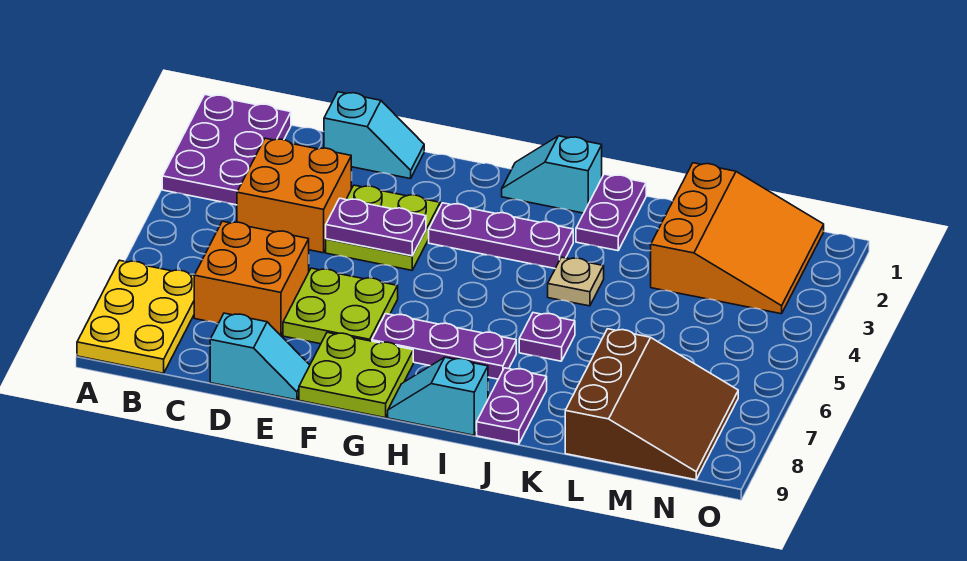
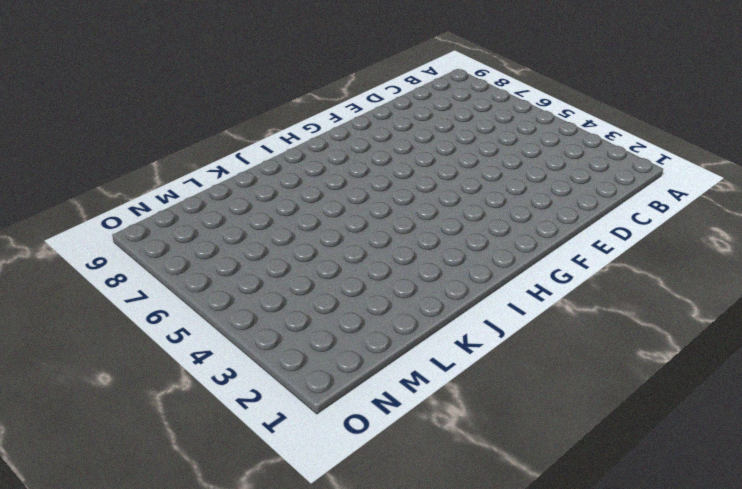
none -> purple plate A1:B3 level 1
none -> yellow plate A7:B9 level 1
none -> orange brick C3:D4 level 1

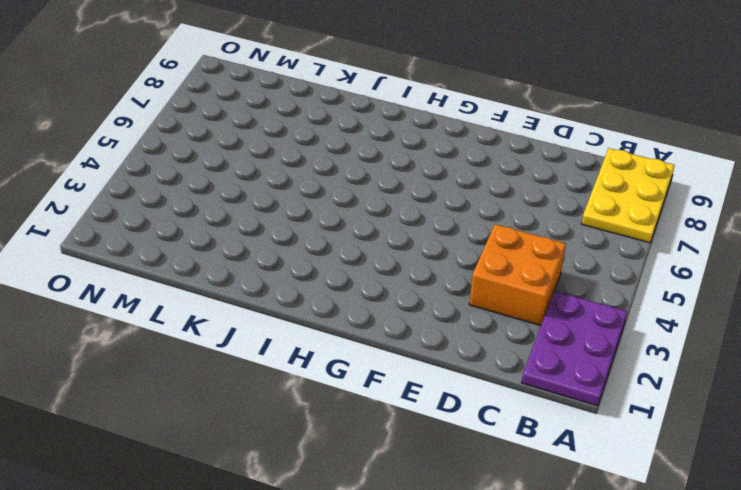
none -> orange brick C6:D7 level 1
none -> cyan slope D1:E1 level 1 top D
none -> cyan slope D9:E9 level 1 top D

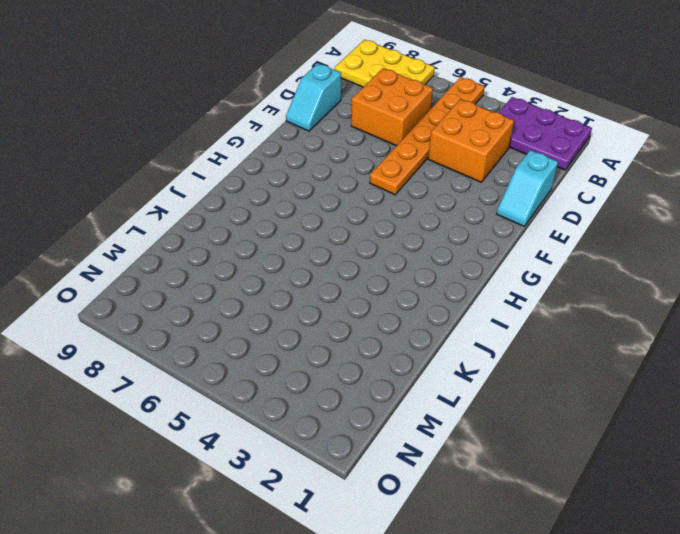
orange plate A5:F5 level 1 -> none
none -> lime plate E3:F4 level 1
none -> lime plate E6:F7 level 1
none -> lime plate F8:G9 level 1

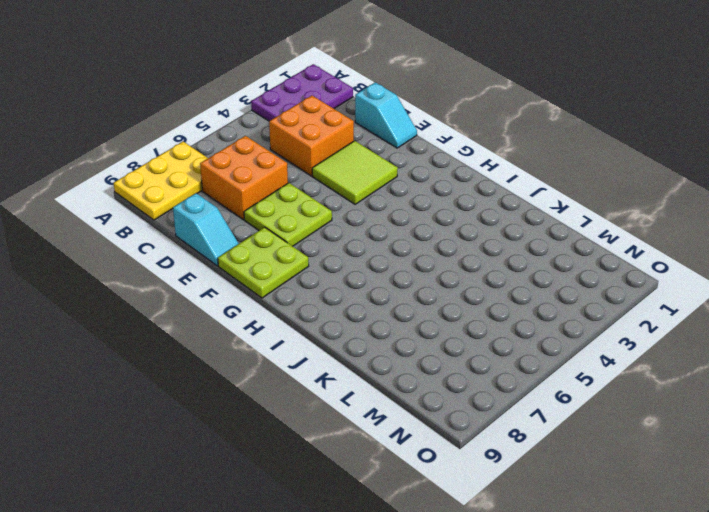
lime tile E3:F4 level 1 -> lime plate E3:F4 level 1
none -> purple plate G3:I3 level 1
none -> purple plate G7:I7 level 1
none -> cyan slope H1:I1 level 1 top I

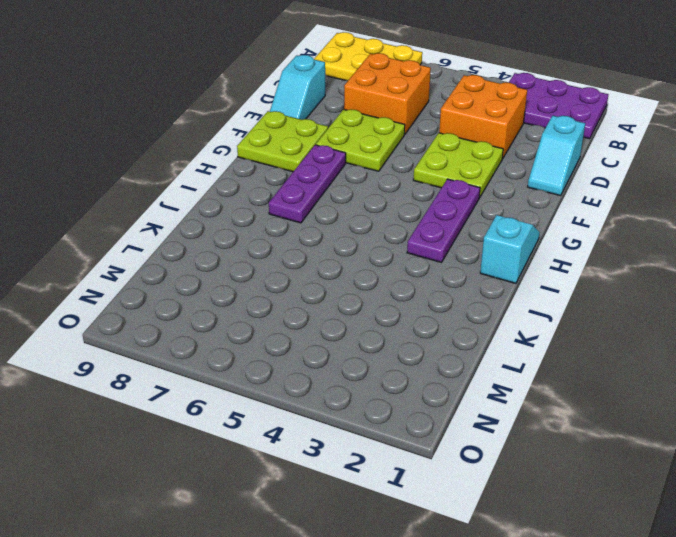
none -> cyan slope H9:I9 level 1 top I
none -> purple plate J1:J2 level 1
none -> tan plate J4 level 1

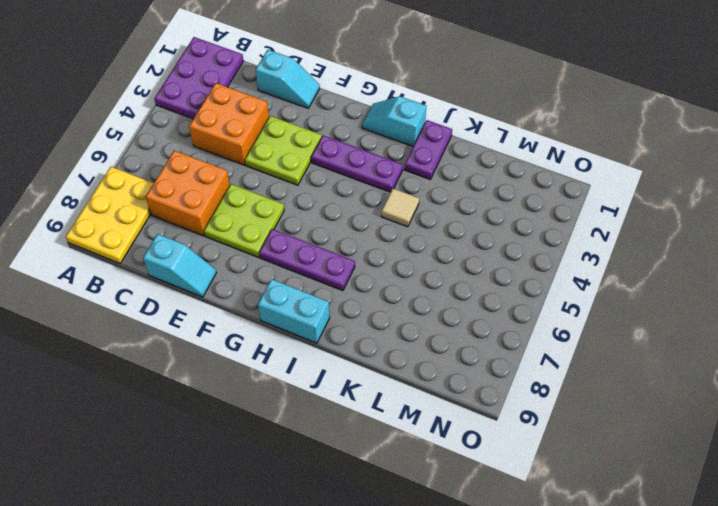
cyan brick H9:I9 level 1 -> cyan slope H9:I9 level 1 top I
tan tile J4 level 1 -> tan plate J4 level 1
none -> lime plate F8:G9 level 1
none -> purple plate J6 level 1
none -> purple plate J8:J9 level 1

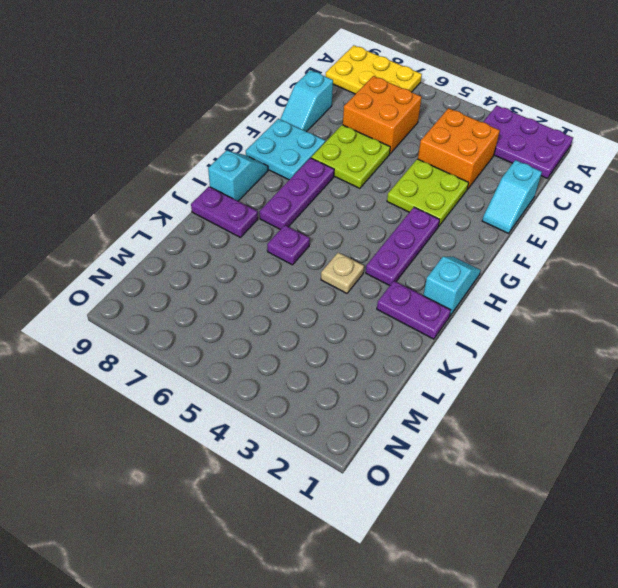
cyan plate F8:G9 level 1 -> lime plate F8:G9 level 1
none -> orange slope L1:N3 level 1 top L
none -> brown slope L7:N9 level 1 top L
none -> purple plate E4:F4 level 2

